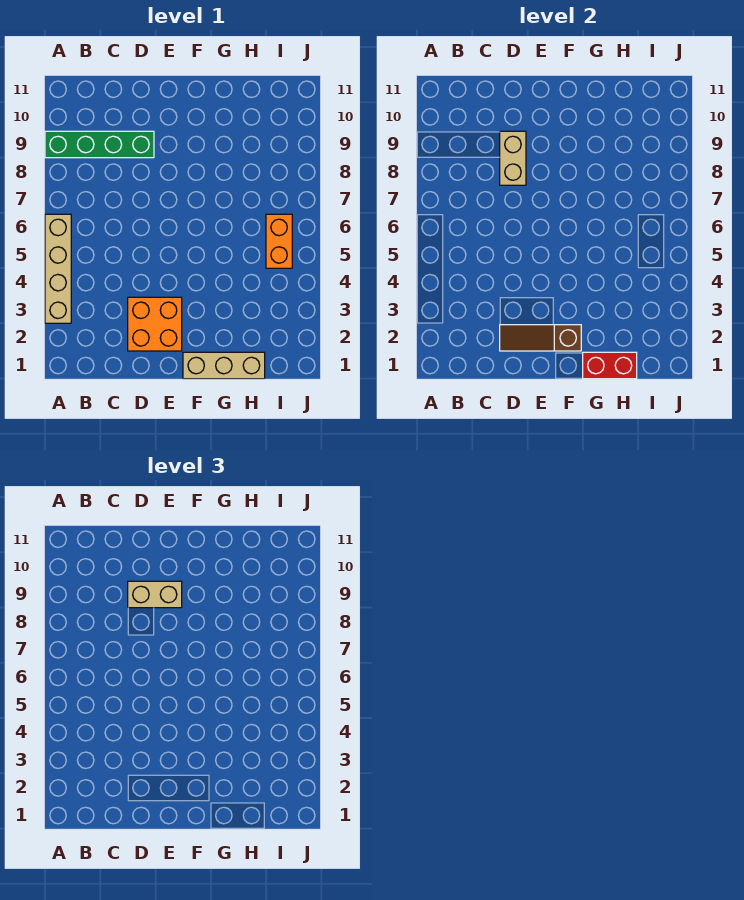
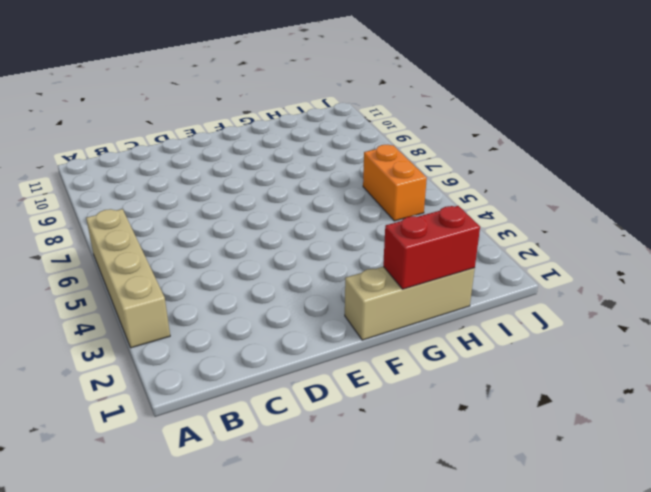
none -> green brick A9:D9 level 1
none -> orange brick D2:E3 level 1

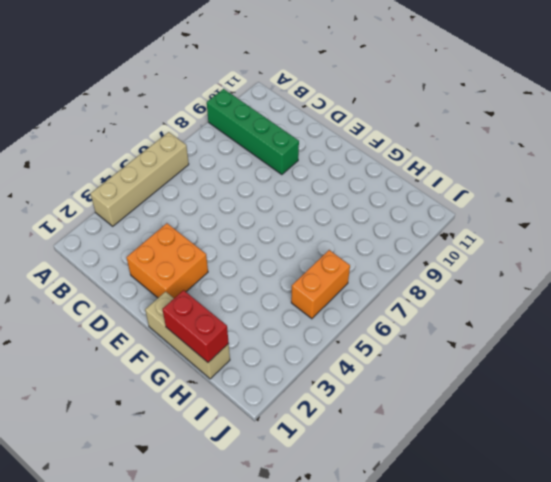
none -> brown slope D2:F2 level 2 top F
none -> tan brick D8:D9 level 2

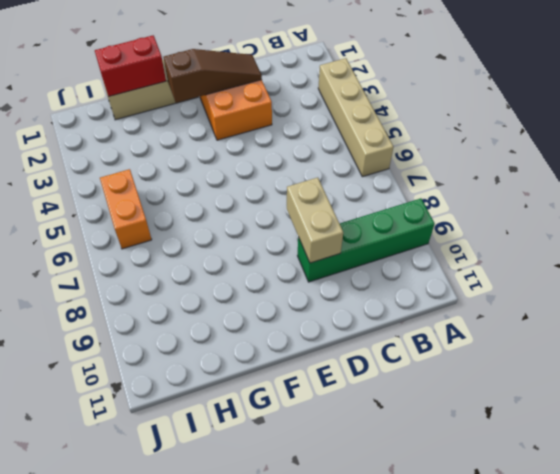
none -> tan brick D9:E9 level 3

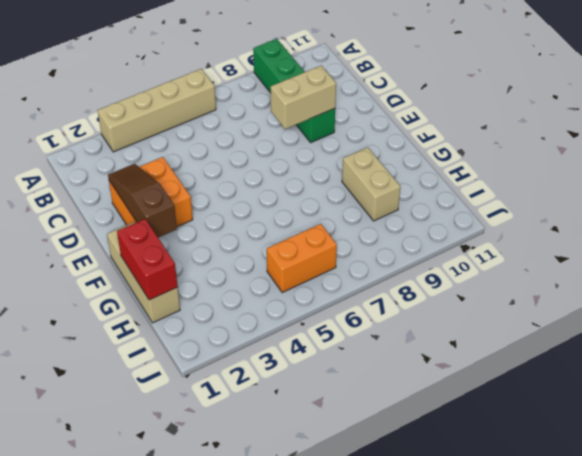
tan brick G9:H9 level 1 -> tan brick D9:E9 level 3

